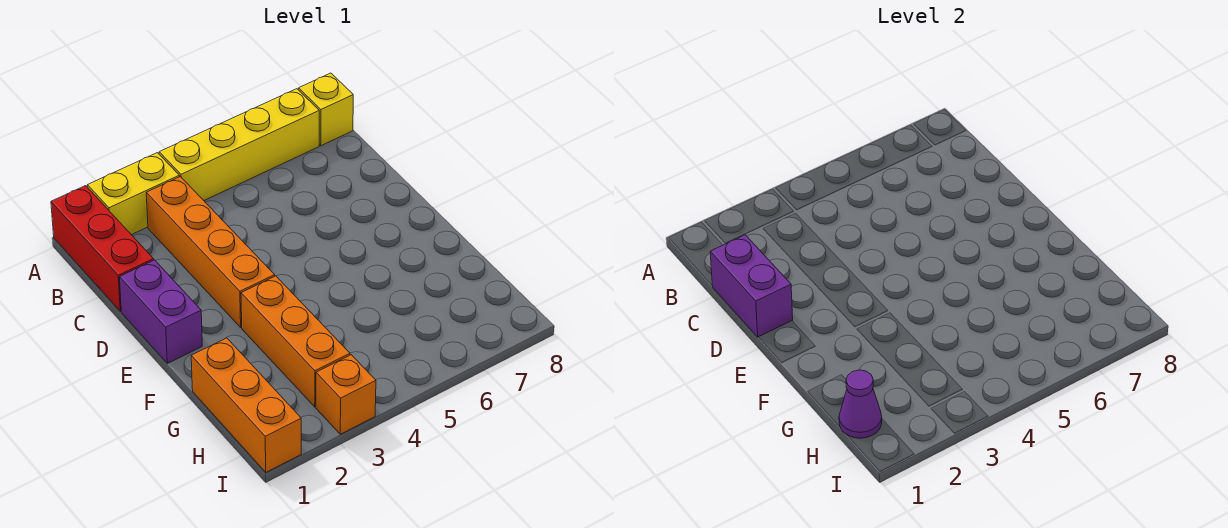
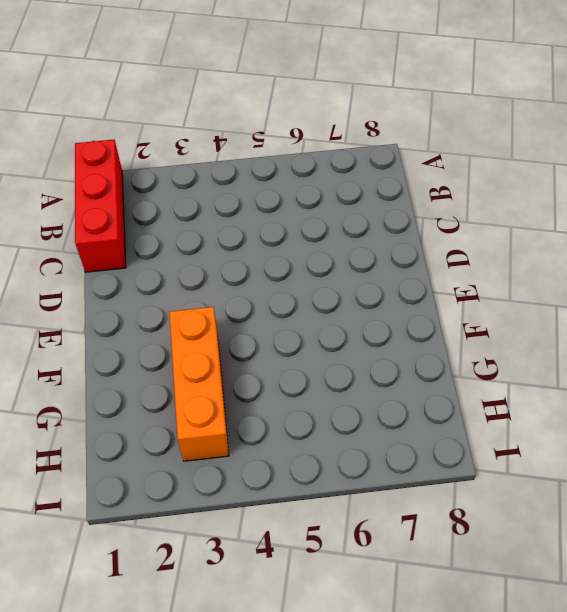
none -> yellow brick A2:A3 level 1
none -> yellow brick A4:A7 level 1

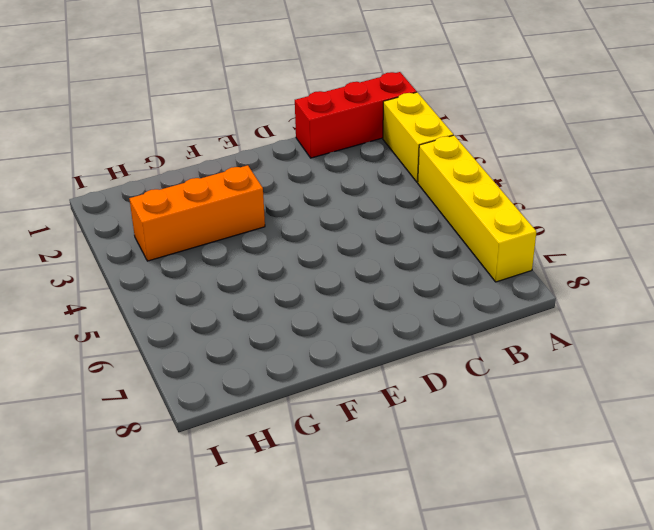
none -> yellow brick A8 level 1
none -> orange brick B3:E3 level 1

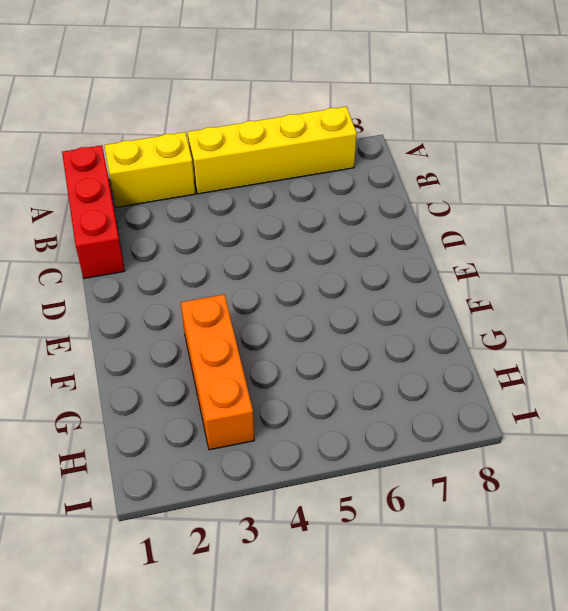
none -> yellow brick A8 level 1
none -> orange brick B3:E3 level 1

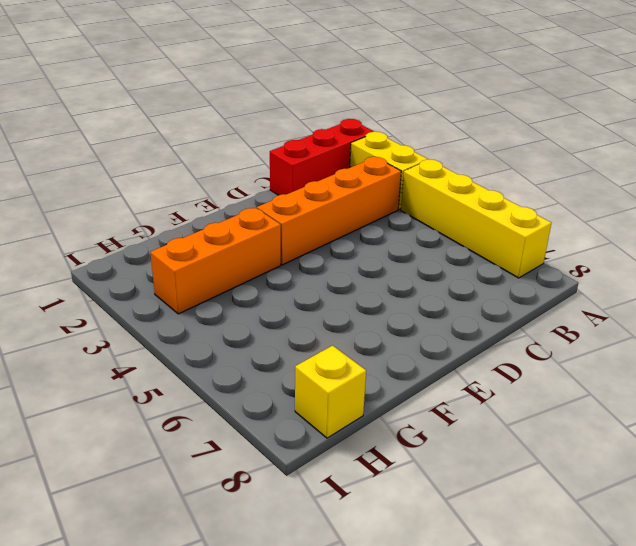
yellow brick H8 level 1 -> yellow brick A8 level 1
none -> purple brick D1:E1 level 1
none -> orange brick G1:I1 level 1

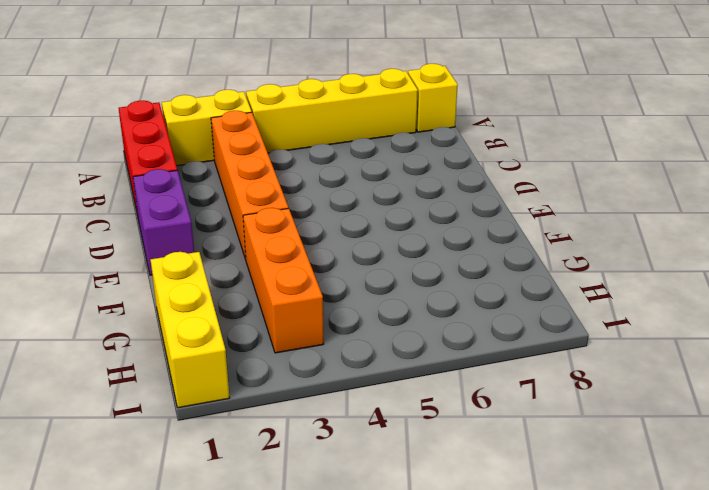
yellow brick G1:I1 level 1 -> orange brick G1:I1 level 1
none -> orange brick I3 level 1
none -> purple brick C1:D1 level 2

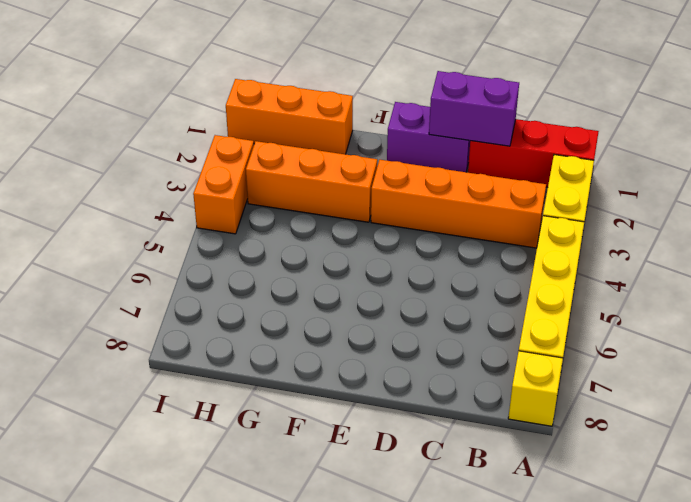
orange brick I3:I4 level 1 -> orange brick I3 level 1
none -> purple cone H1 level 2

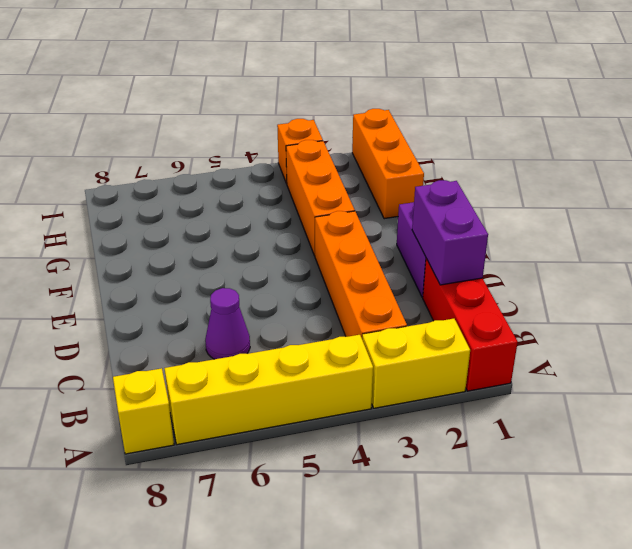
purple cone C6 level 1 -> purple cone H1 level 2

